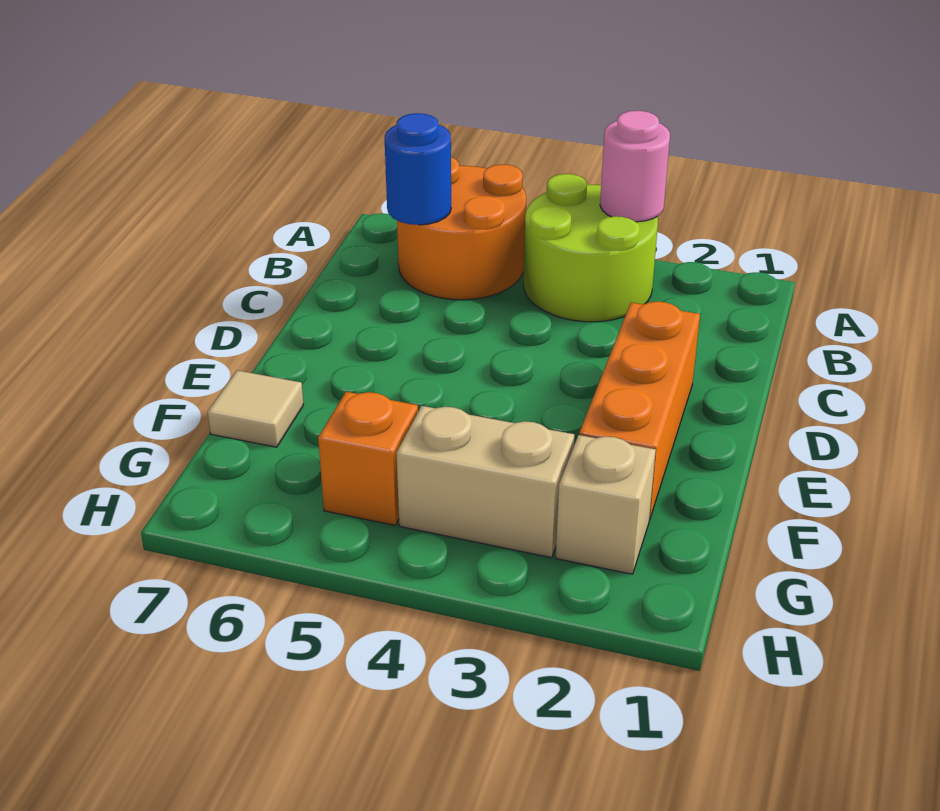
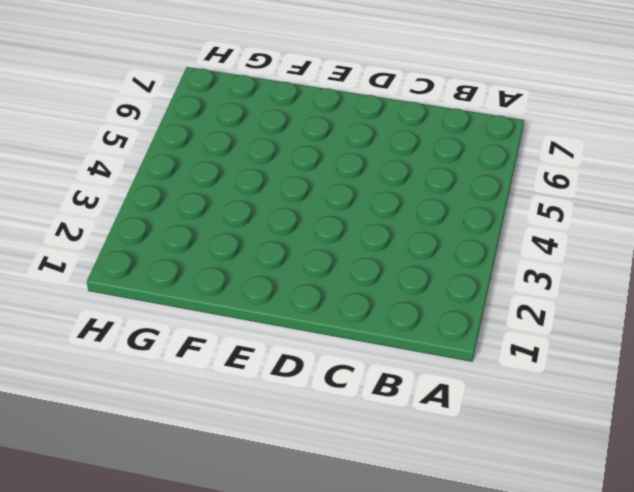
none -> lime round brick A3:B4 level 1
none -> orange round brick A5:B6 level 1

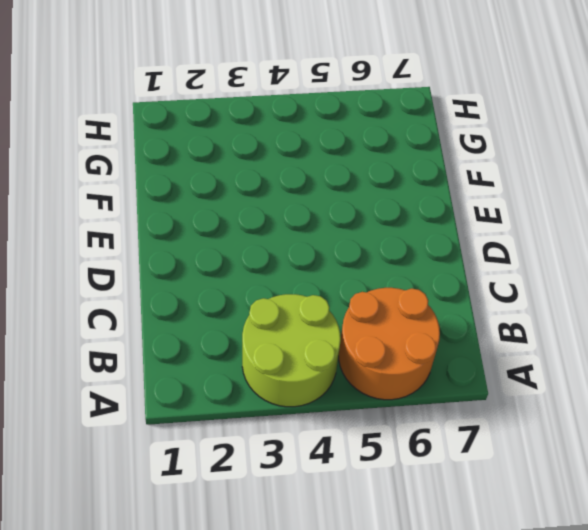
none -> orange brick D2:F2 level 1
none -> tan tile F7 level 1

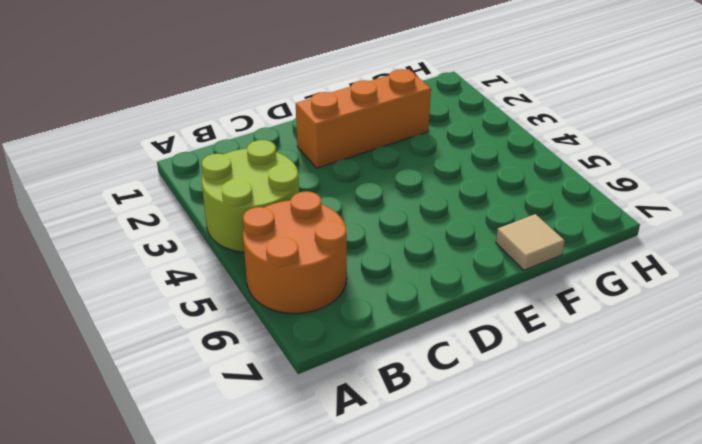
none -> tan brick G2 level 1
none -> tan brick G3:G4 level 1

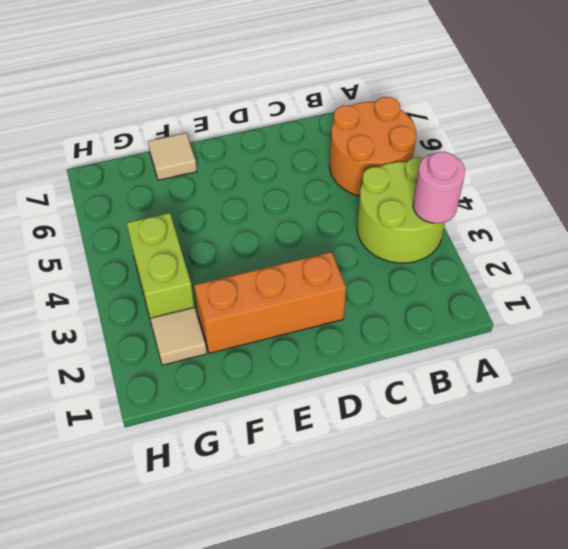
tan tile G2 level 1 -> tan brick G2 level 1
lime brick G3:G4 level 1 -> tan brick G3:G4 level 1
none -> orange brick G5 level 1
none -> blue round brick B6 level 2

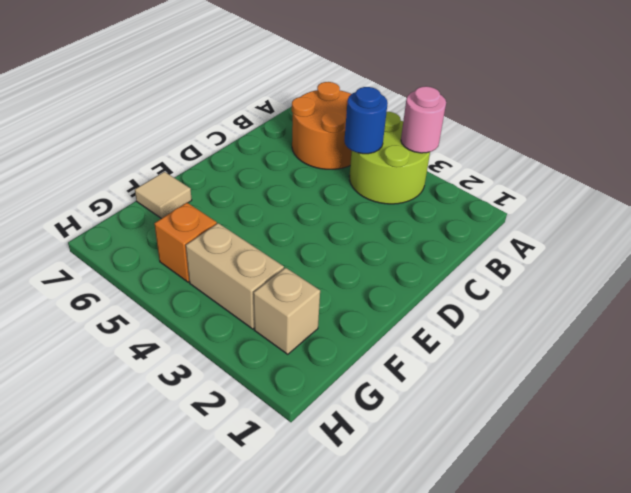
blue round brick B4 level 2 -> blue round brick B6 level 2
none -> orange brick D2:F2 level 1

